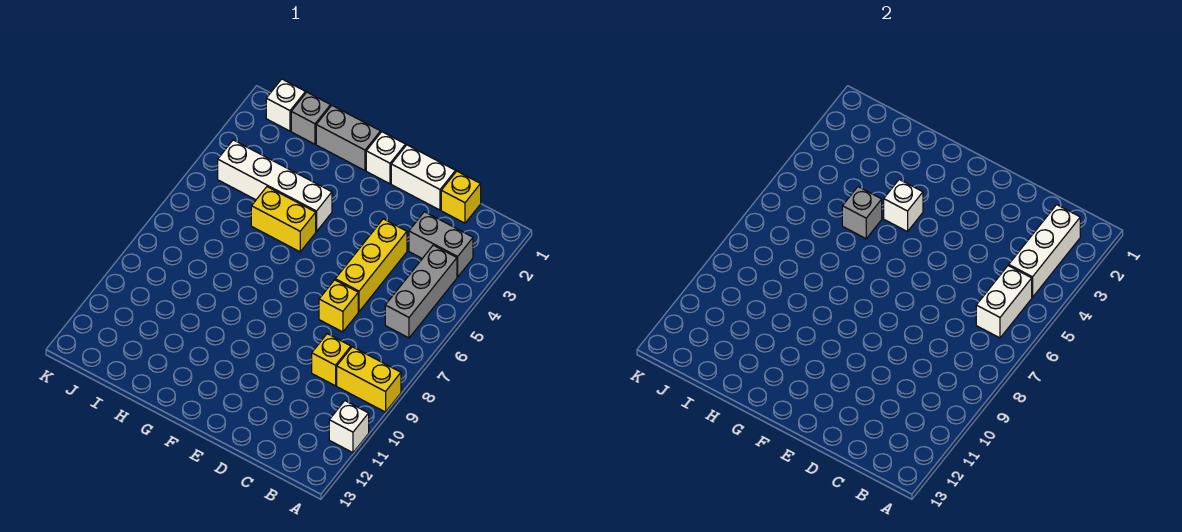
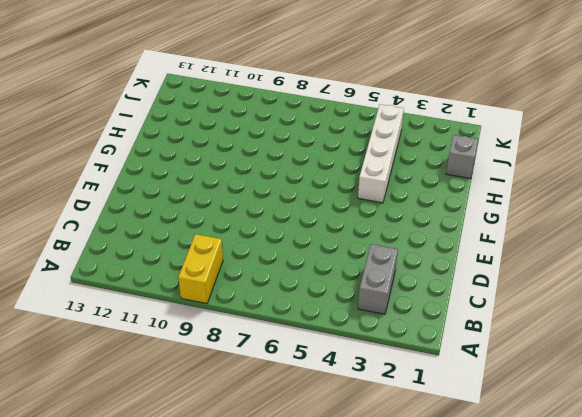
none -> white brick A11 level 1
none -> grey brick B4:B6 level 1
none -> yellow brick C1 level 1

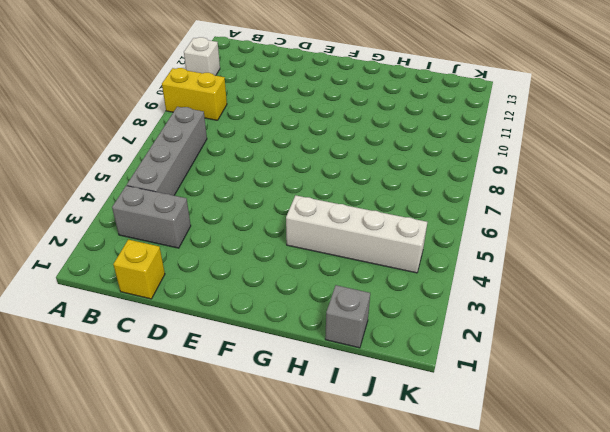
grey brick B4:B7 level 1 -> grey brick B4:B6 level 1
none -> yellow brick C9 level 1
none -> white brick D1:E1 level 1
none -> yellow brick D4:D6 level 1

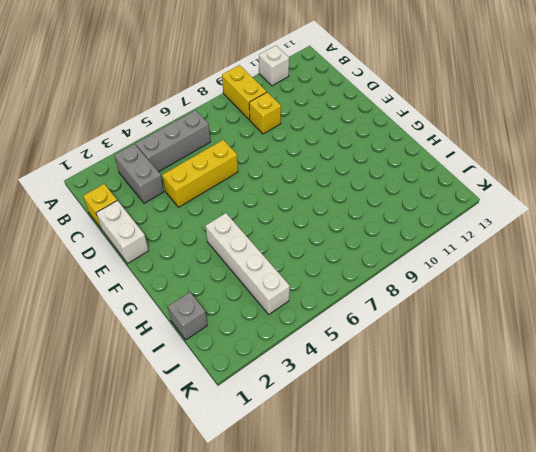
none -> yellow brick D7 level 1
none -> white brick F1 level 1
none -> grey brick G1:H1 level 1

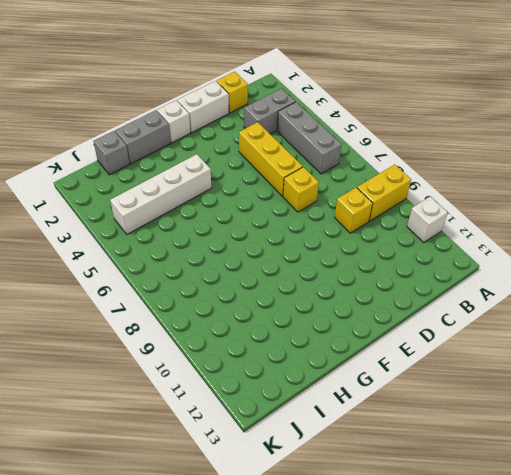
none -> yellow brick G5:H5 level 1
none -> white brick J1 level 1
none -> white brick B2:B4 level 2

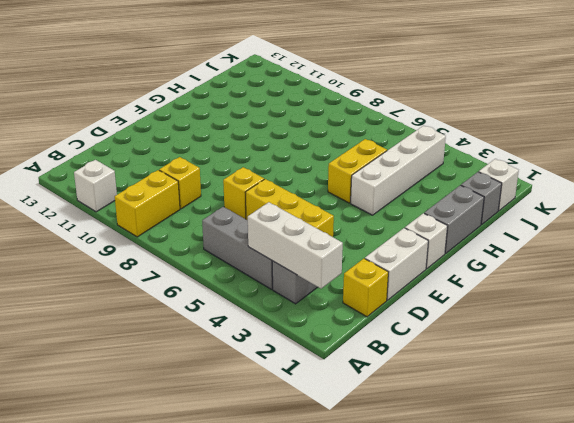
none -> white brick B5:B6 level 2
none -> white brick G4 level 2
none -> grey brick H5 level 2

